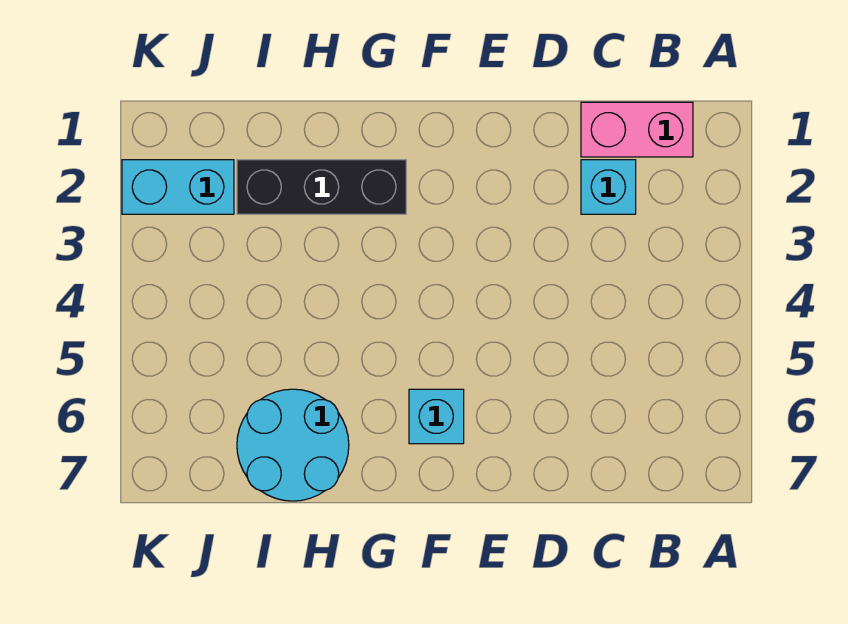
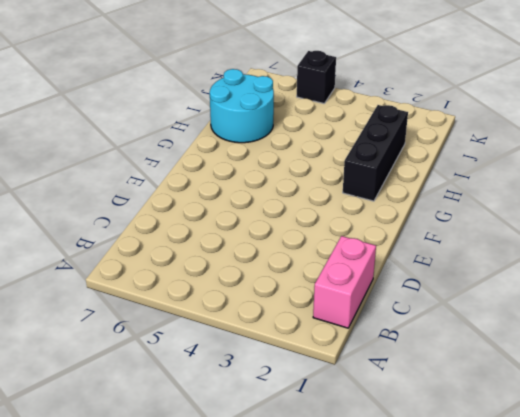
black brick K5 level 1 -> none
none -> cyan brick C2 level 1
none -> cyan brick F6 level 1

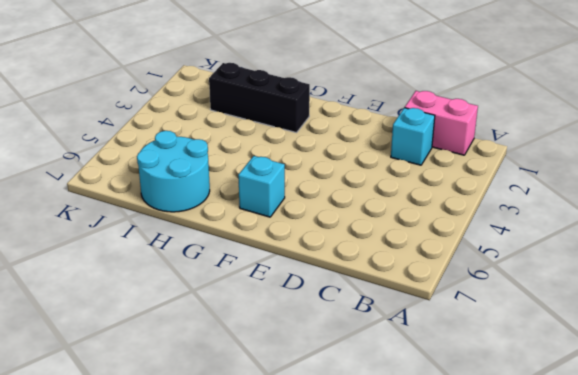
none -> cyan brick J2:K2 level 1

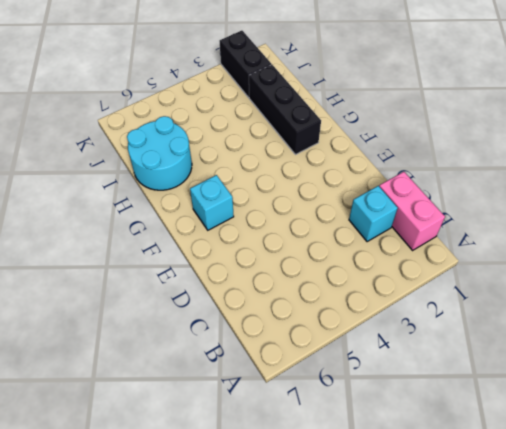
black brick J2:K2 level 1 -> cyan brick J2:K2 level 1

